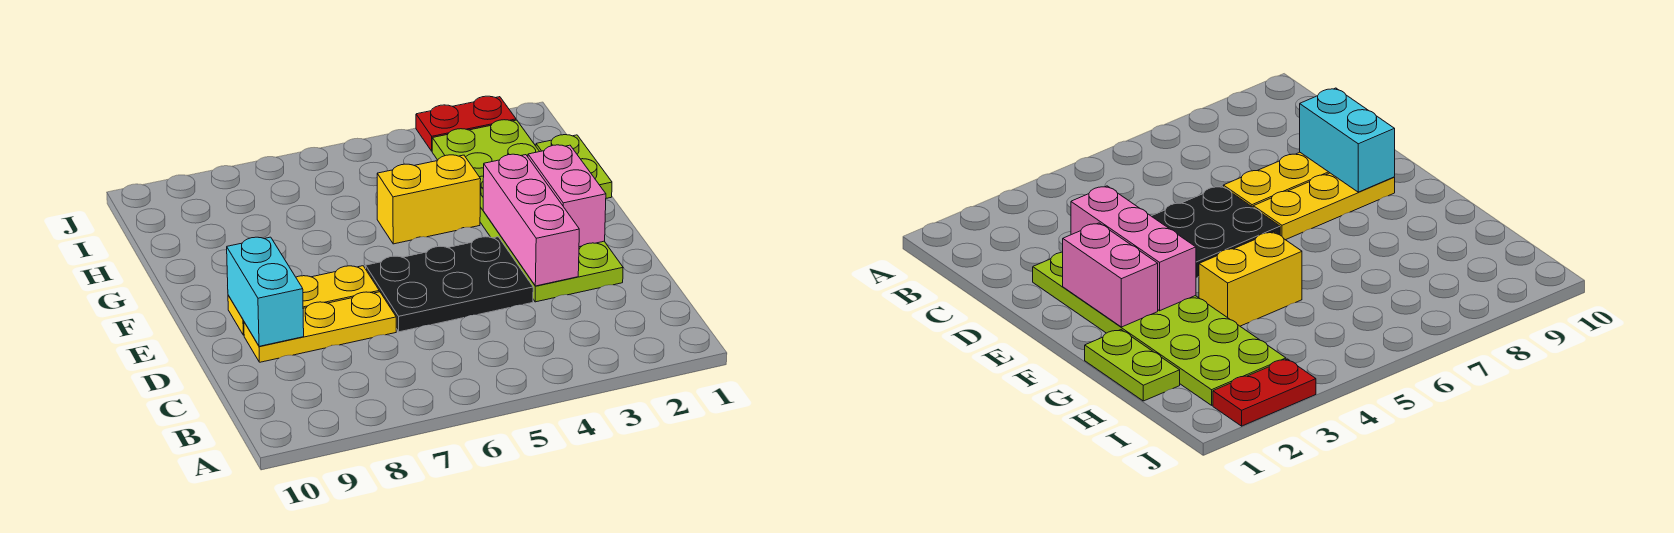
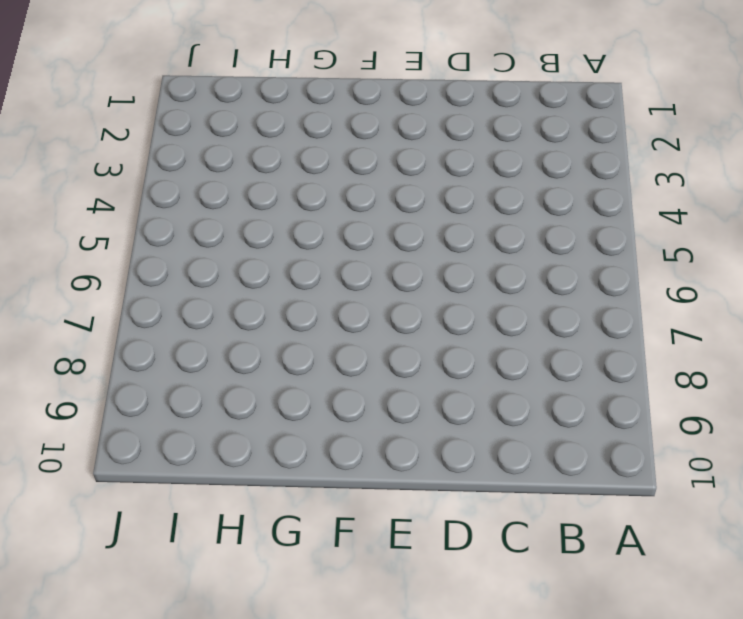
none -> lime plate D2:I3 level 1
none -> black plate D4:E6 level 1

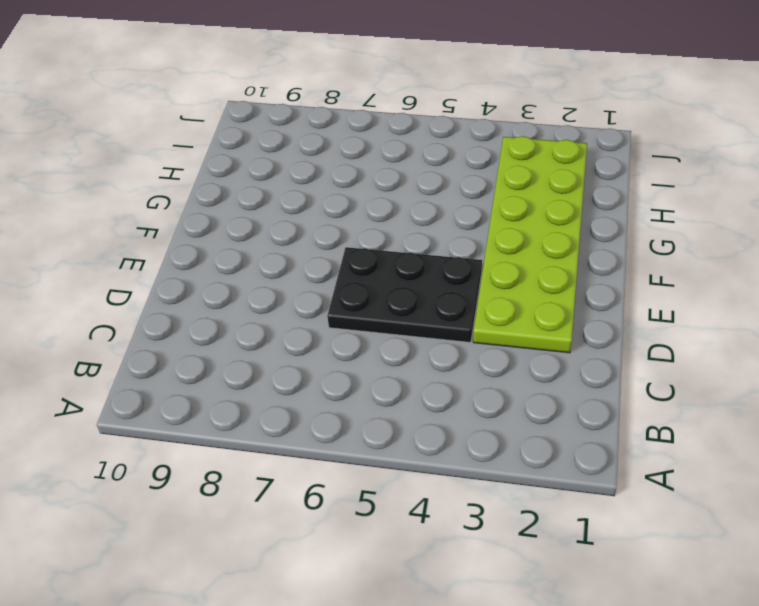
none -> yellow plate D7:D9 level 1
none -> yellow plate E7:E9 level 1

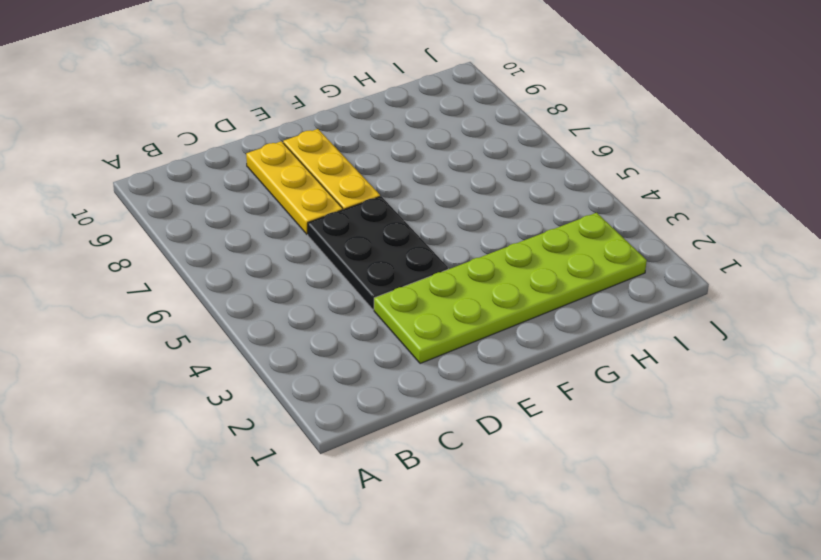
none -> lime plate G1:H1 level 1
none -> yellow brick G4:G5 level 1

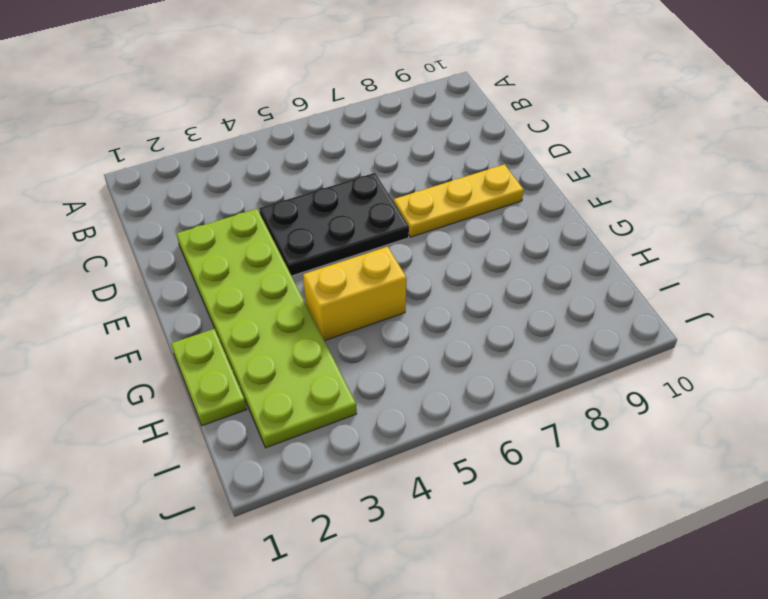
none -> yellow plate D7:D9 level 1
none -> red plate J2:J3 level 1

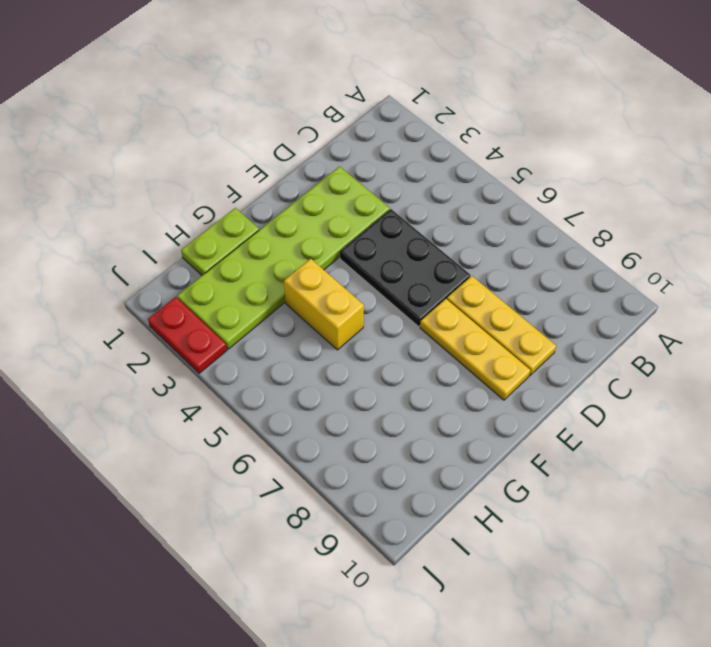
none -> pink brick D3:F3 level 2
none -> cyan brick D9:E9 level 2

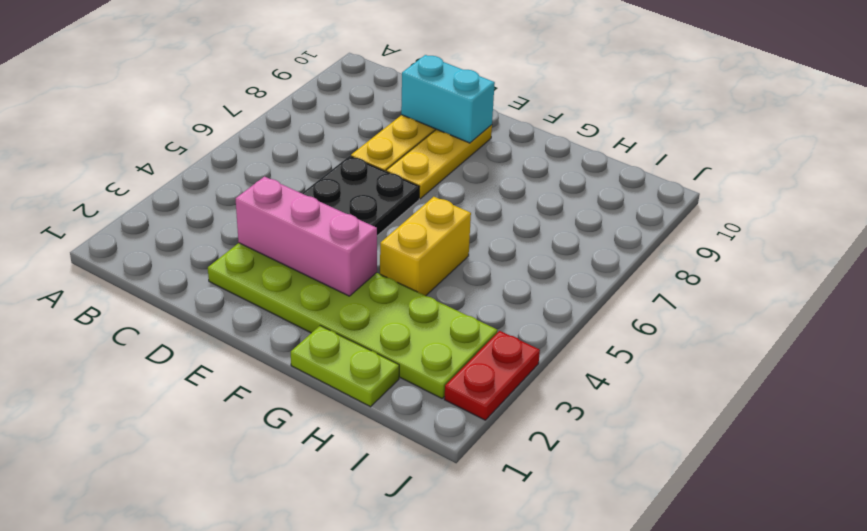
none -> pink brick E2:F2 level 2

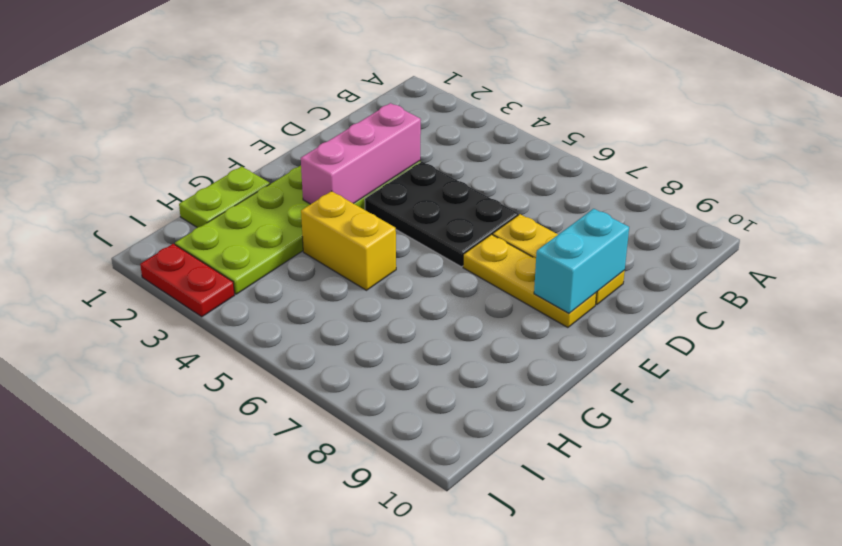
none -> pink brick E2:F2 level 2

